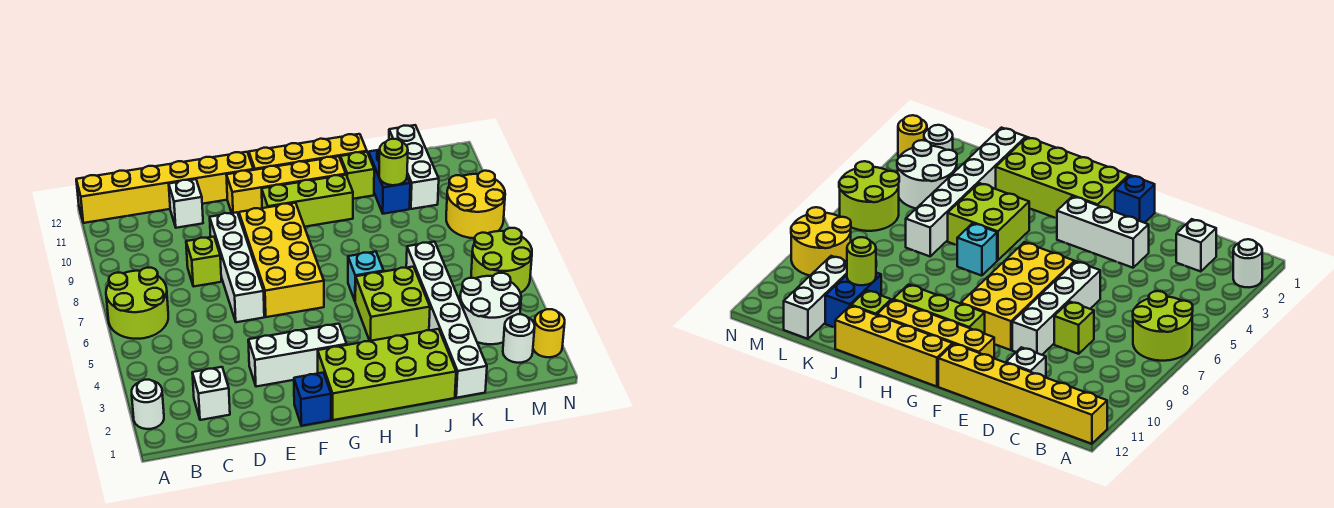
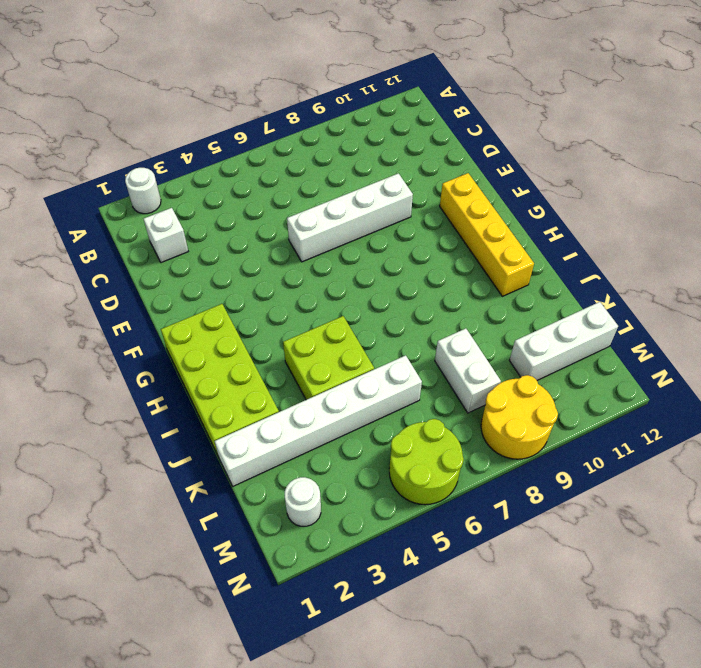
white brick K8:L8 level 1 -> none
none -> lime round brick A6:B7 level 1
none -> yellow brick A12:F12 level 1
none -> lime brick D8 level 1

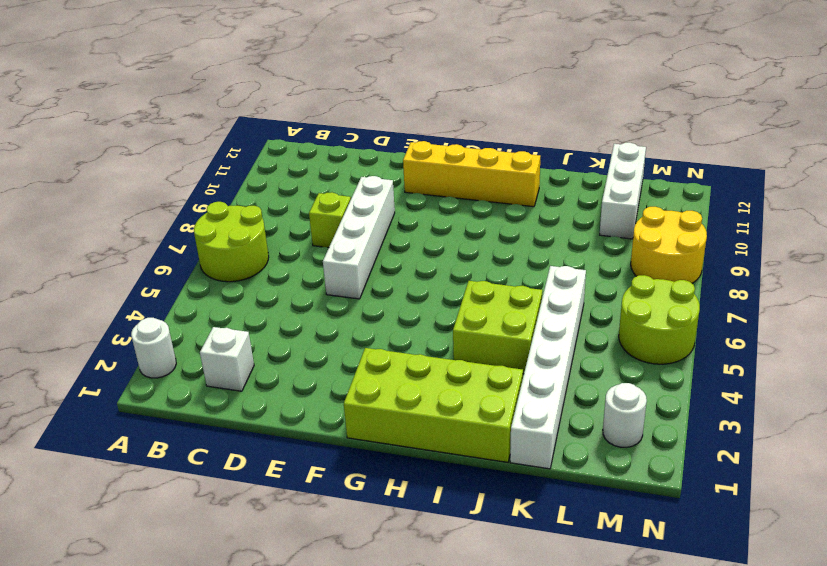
none -> yellow brick A12:F12 level 1
none -> white brick D11 level 1
none -> white brick E3:G3 level 1

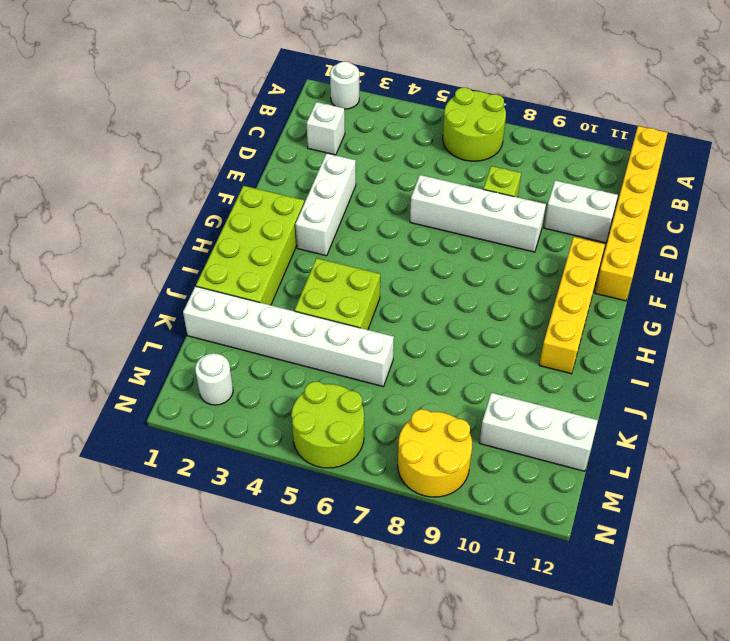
white brick D10:D11 level 1 -> white brick D11 level 1
none -> blue brick F1 level 1
none -> yellow brick F6:G9 level 1
none -> lime brick G10:I10 level 1

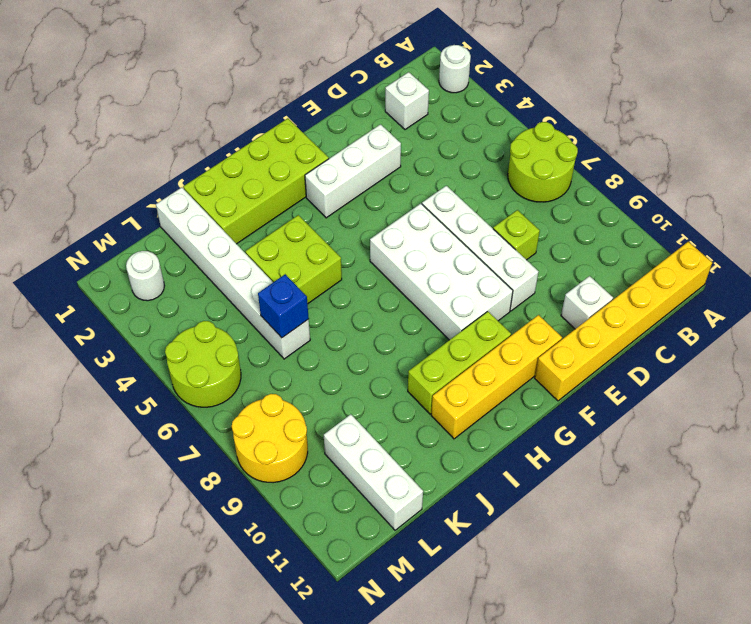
white brick F6:G9 level 1 -> yellow brick F6:G9 level 1
blue brick K6 level 2 -> blue brick F1 level 1
none -> yellow brick G12:J12 level 1
none -> cyan brick I6 level 1
none -> lime brick J11 level 1

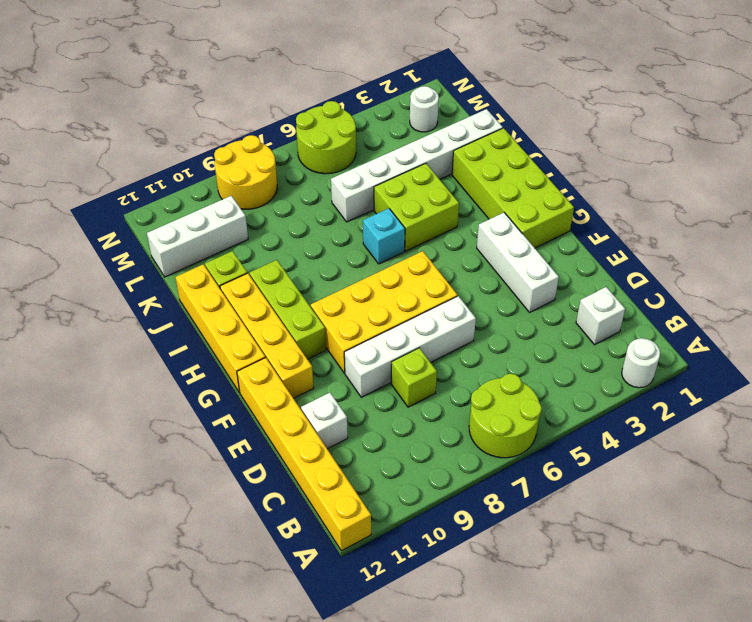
none -> blue brick F1 level 1
none -> blue brick K10:K11 level 1
none -> white round brick L3:M4 level 1

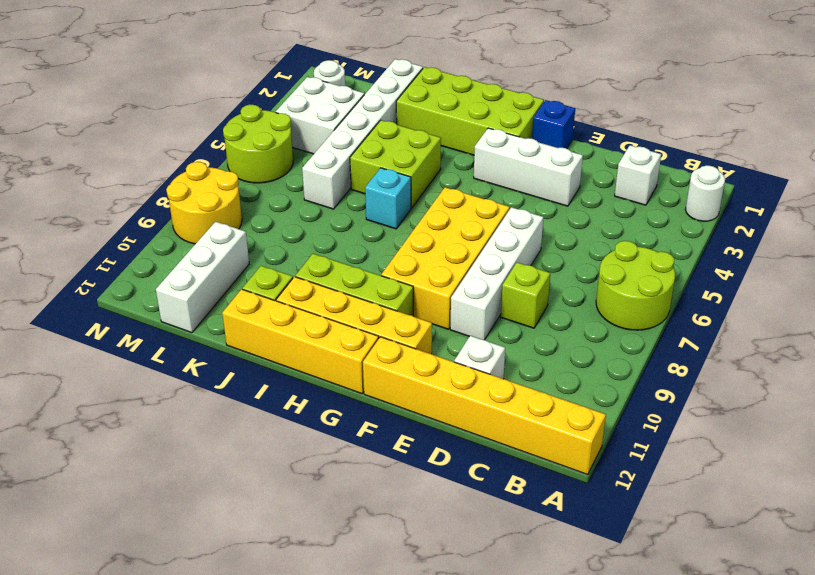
white brick L3:M4 level 1 -> white round brick L3:M4 level 1
none -> blue brick K10:K11 level 1
none -> yellow round brick N2 level 1
none -> lime round brick K10 level 2

